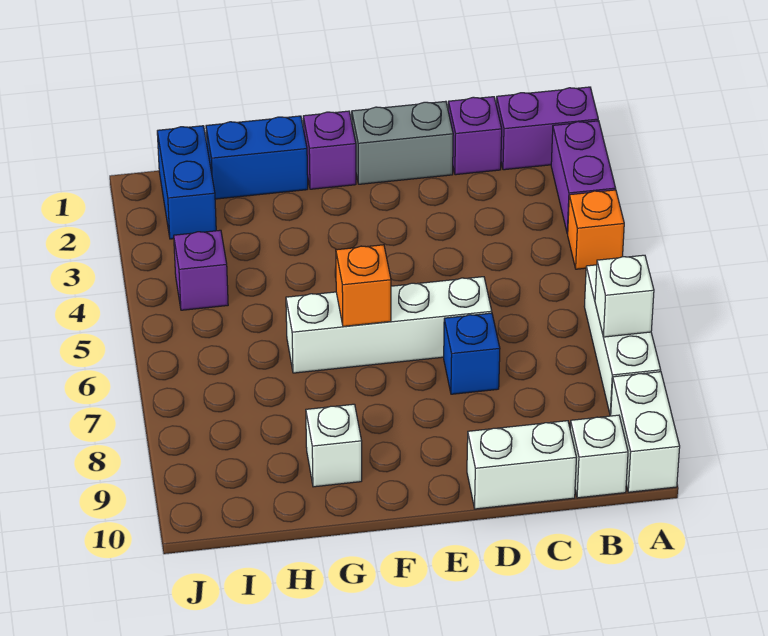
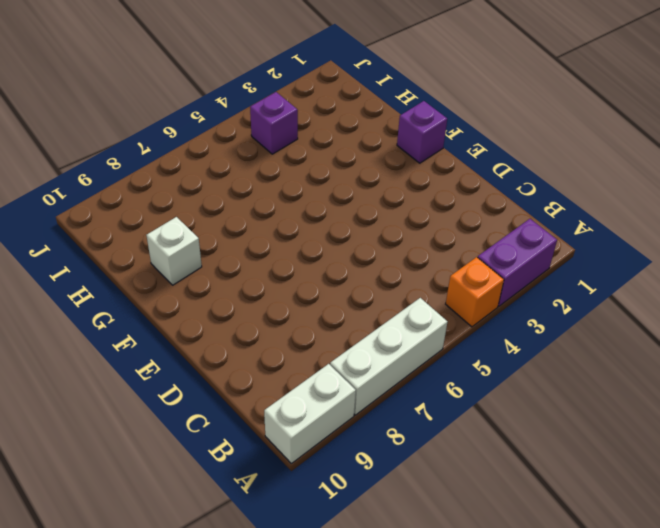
none -> purple brick A1:B1 level 1
none -> white brick B10 level 1
none -> purple brick C1 level 1

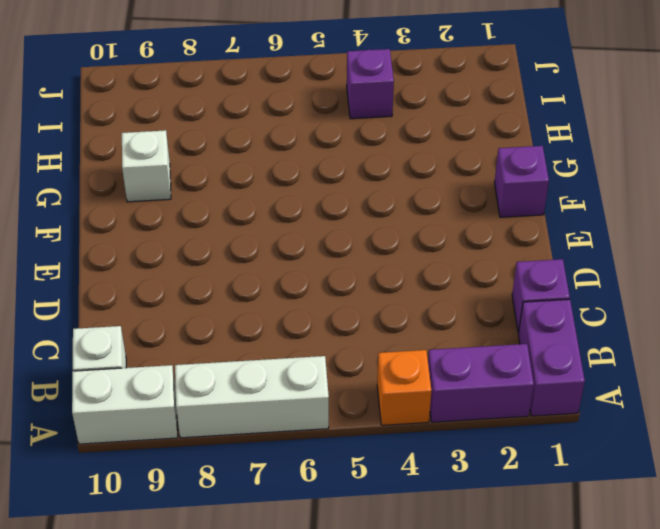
none -> white brick C10:D10 level 1
none -> grey brick D1:E1 level 1
none -> white brick D6:G6 level 1

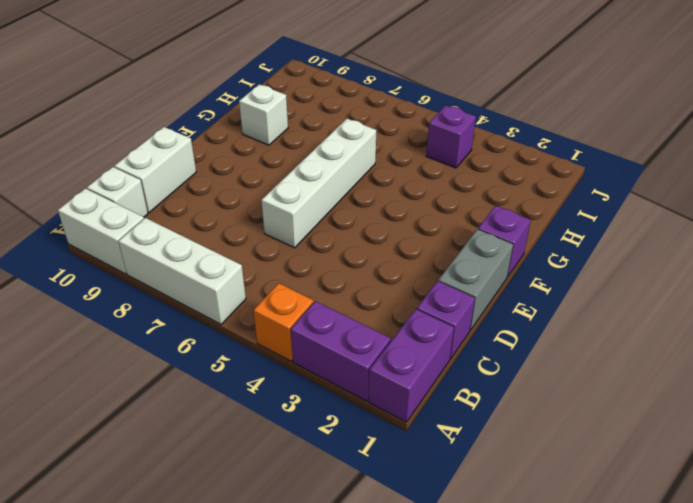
none -> blue brick D7 level 1
none -> blue brick G1:H1 level 1
none -> blue brick I1:I2 level 1

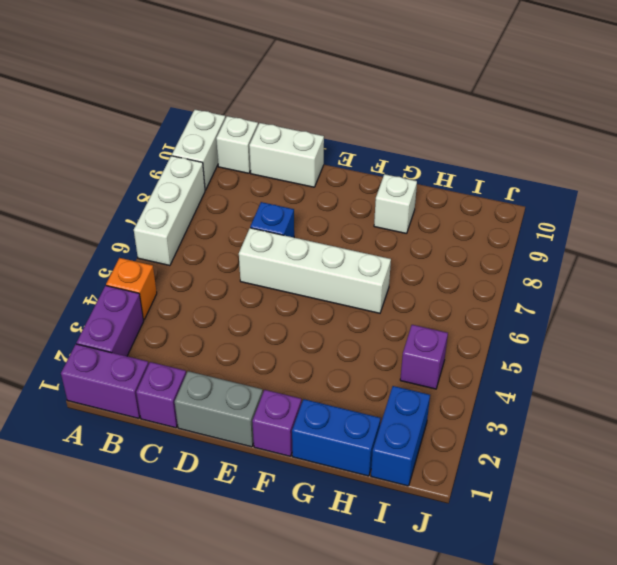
none -> white brick A7 level 2
none -> orange brick F6 level 2

